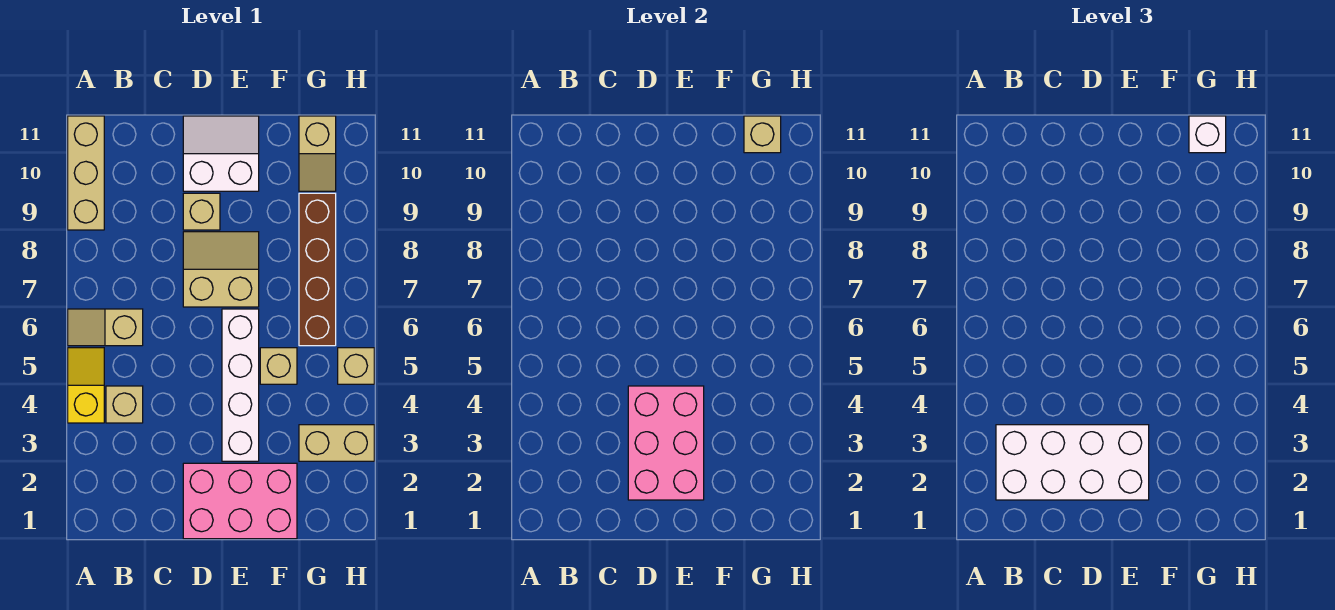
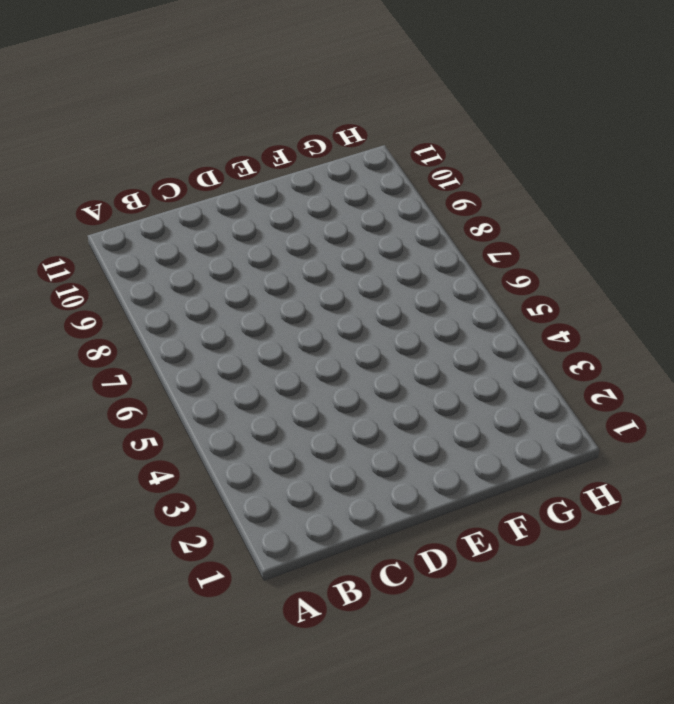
none -> yellow slope A4:A5 level 1 top 4
none -> tan slope A6:B6 level 1 top B
none -> tan brick A9:A11 level 1

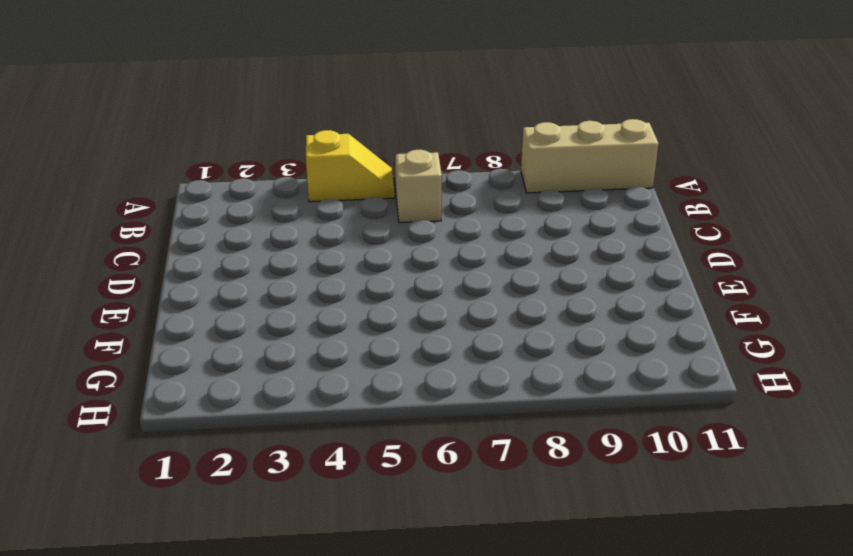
none -> tan brick B4 level 1
none -> pink brick D1:F2 level 1
none -> tan slope D7:E8 level 1 top 7

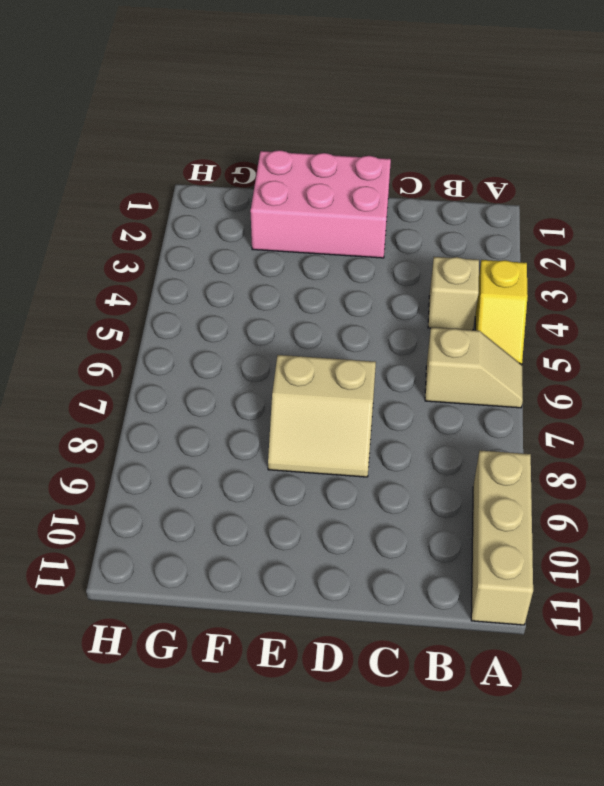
none -> tan brick D9 level 1
none -> white slope D10:E11 level 1 top 10
none -> white brick E3:E6 level 1

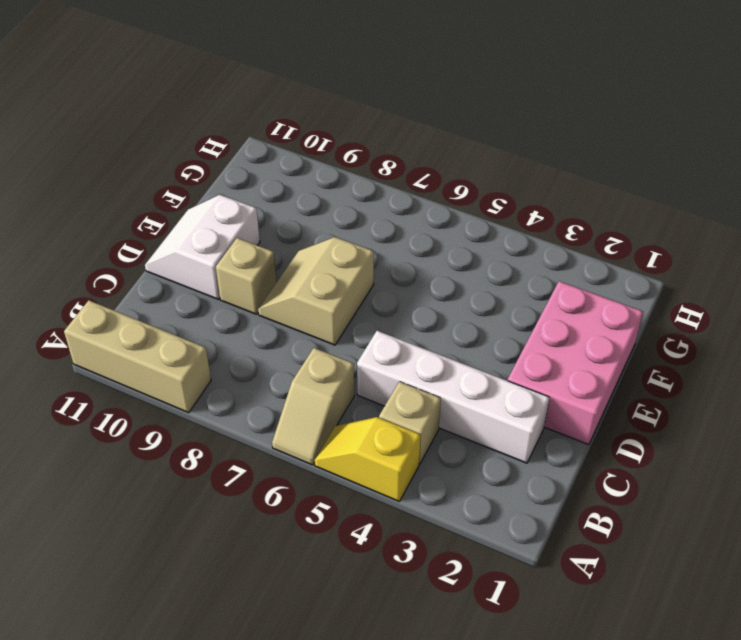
white brick C2:C5 level 1 -> white brick E3:E6 level 1
none -> tan brick F5 level 1
none -> tan brick G3:H3 level 1
none -> brown brick G6:G9 level 1

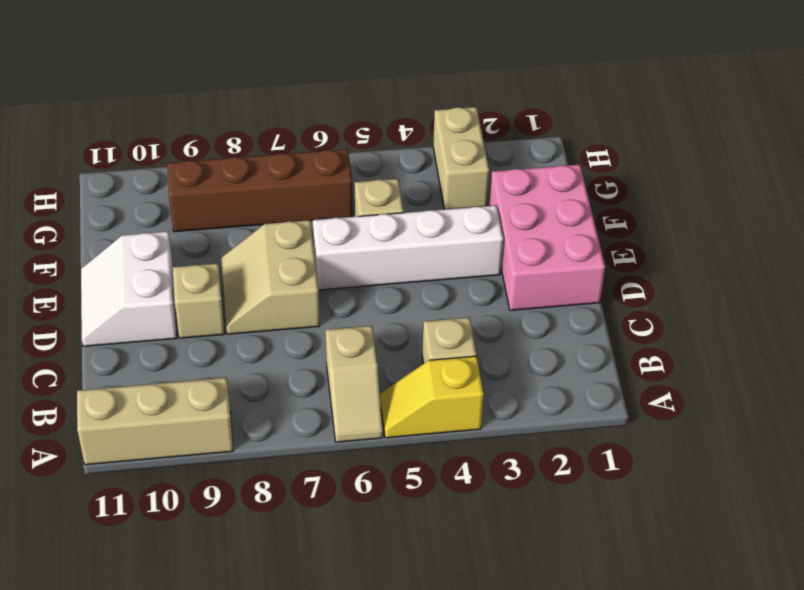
none -> tan slope G10:G11 level 1 top 11
none -> tan brick H5 level 1
none -> pink brick D2:E4 level 2

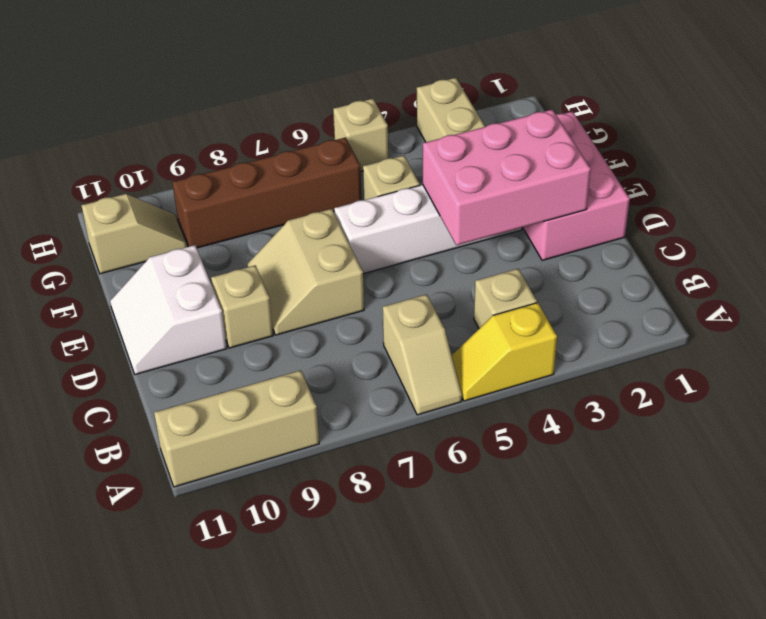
none -> tan brick G11 level 2
none -> white brick B2:E3 level 3
none -> white brick G11 level 3

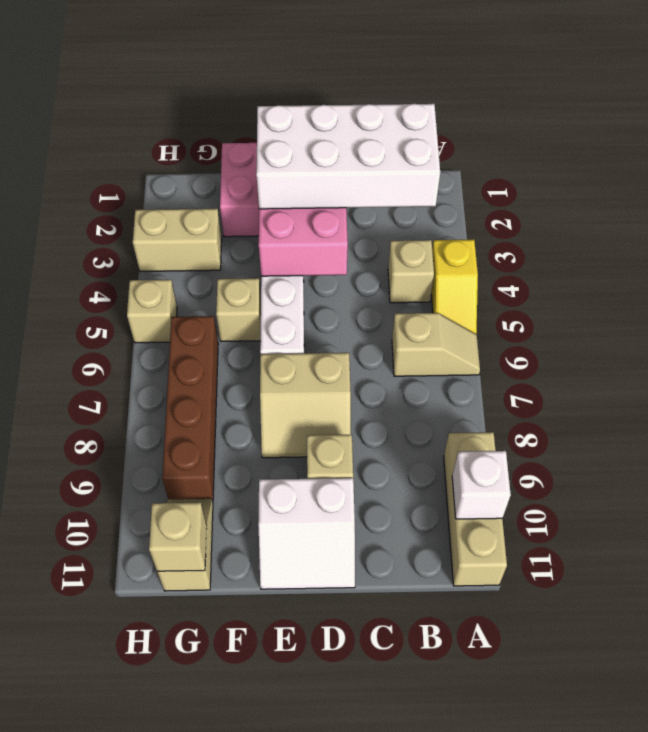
white brick A10 level 2 -> white brick G11 level 3

